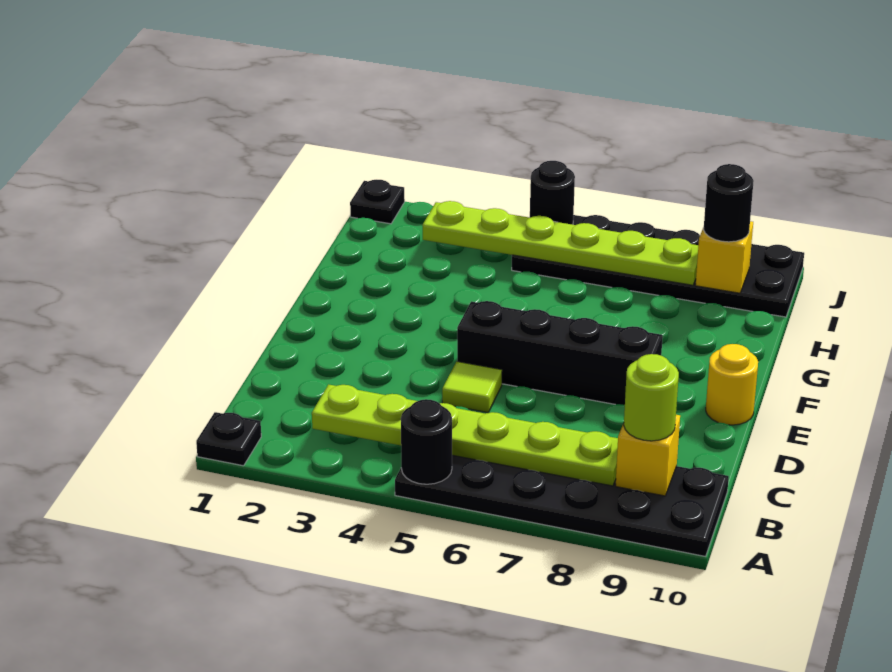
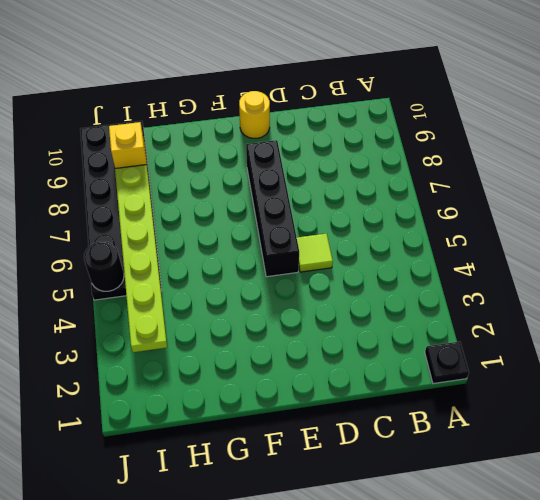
none -> black plate A5:B10 level 1
none -> black plate J1 level 1
none -> black round brick A5 level 2

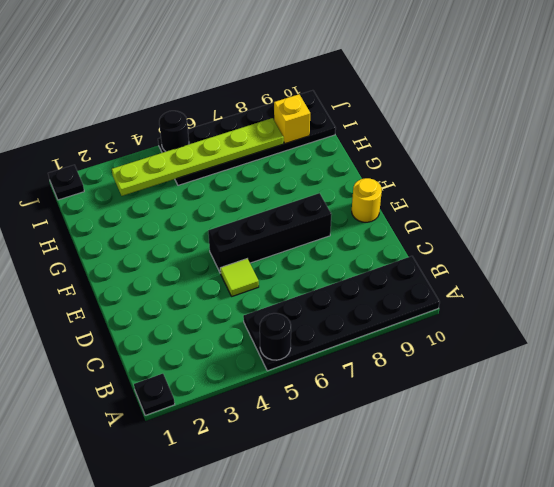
none -> lime plate B3:B8 level 2
none -> yellow brick B9 level 2
none -> lime round brick B9 level 3

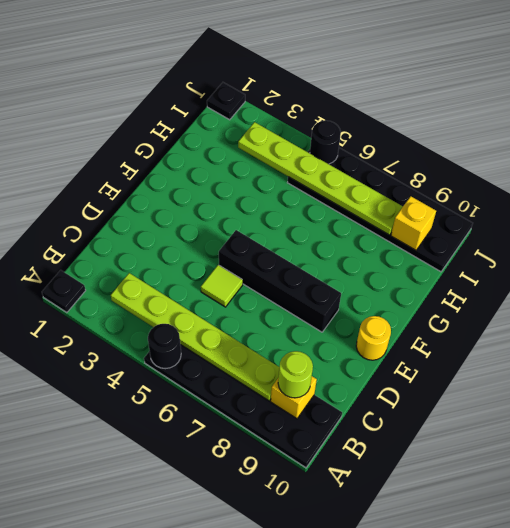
none -> black round brick I9 level 3

